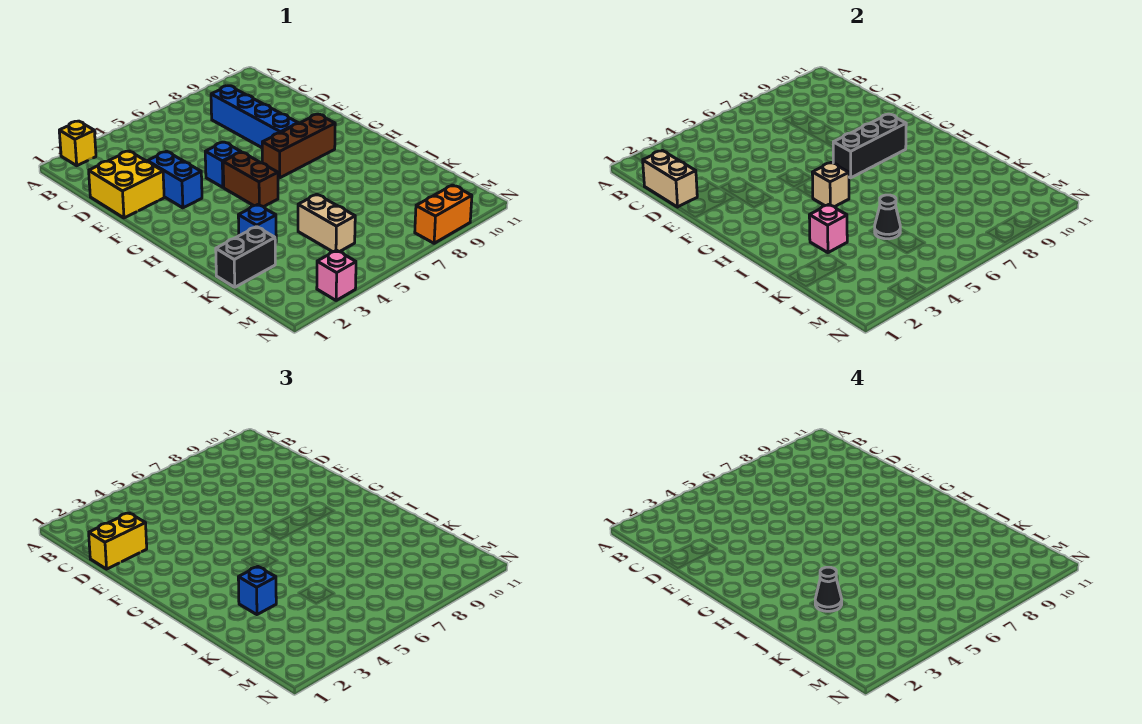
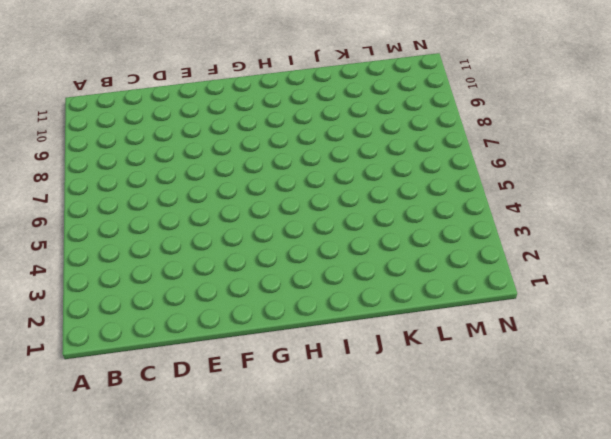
none -> yellow brick A2 level 1
none -> blue brick C8:F8 level 1
none -> yellow brick D1:E2 level 1

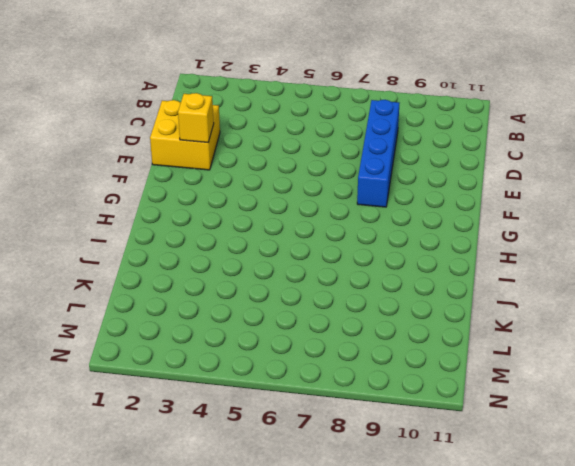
yellow brick E2 level 2 -> yellow brick A2 level 1
none -> blue brick E3:F3 level 1
none -> blue brick F5 level 1
none -> brown brick G5:H5 level 1

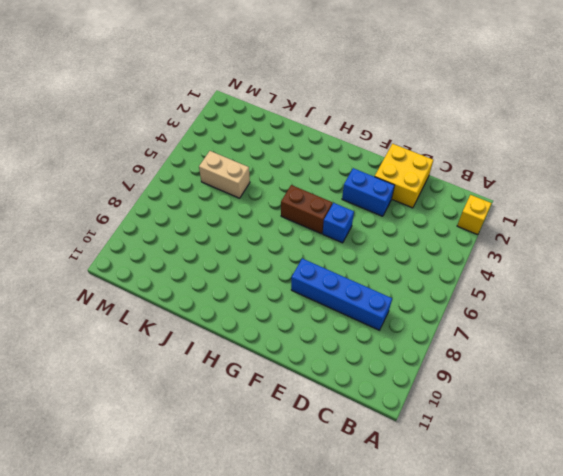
none -> brown brick G7:G9 level 1
none -> blue brick J3 level 1
none -> black brick K1:K2 level 1

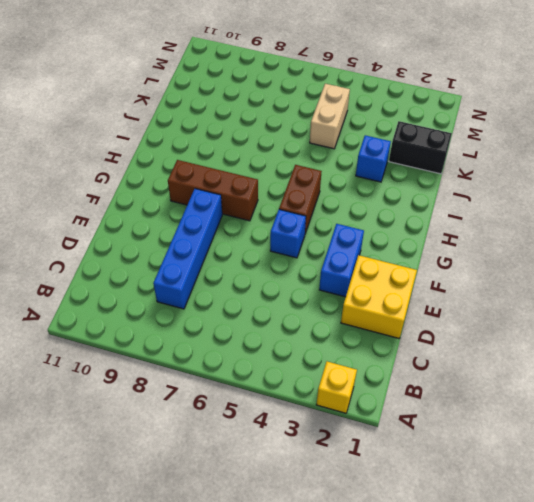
none -> pink brick N3 level 1
none -> orange brick N8:N9 level 1
none -> tan brick C1:D1 level 2

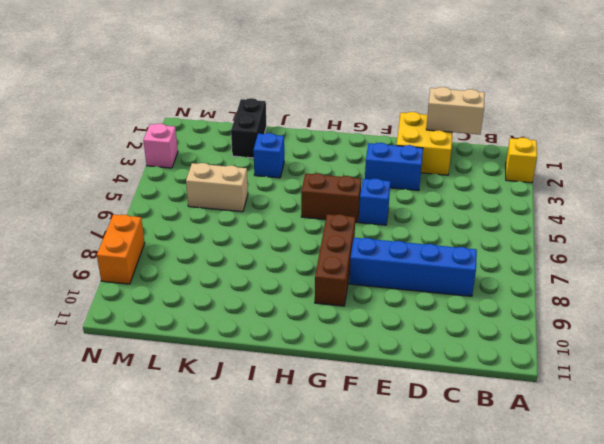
none -> black brick G7:G9 level 2
none -> tan brick H5 level 2
none -> pink brick J3 level 2

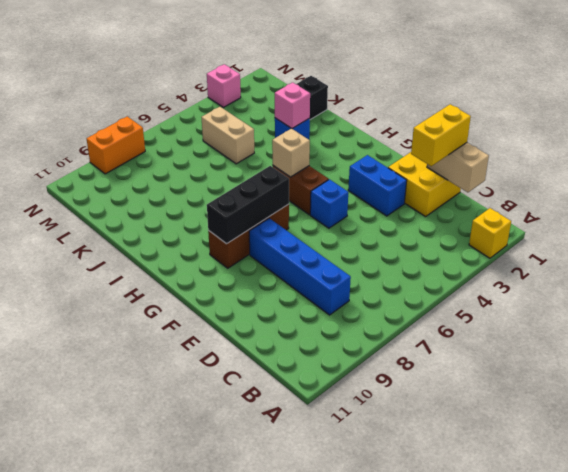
none -> black cone K5 level 2
none -> blue brick J3 level 3
none -> black cone J3 level 4

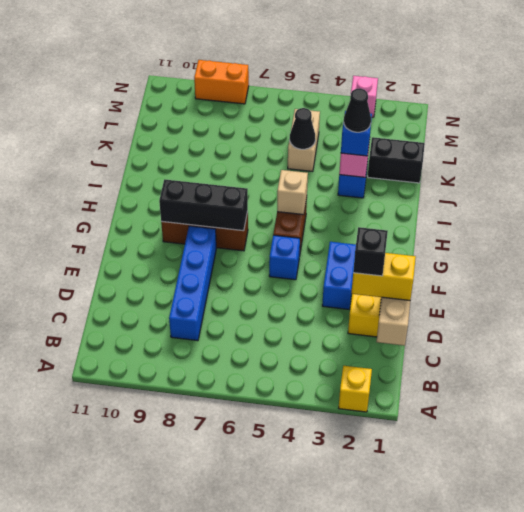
black brick D2 level 4 -> none

